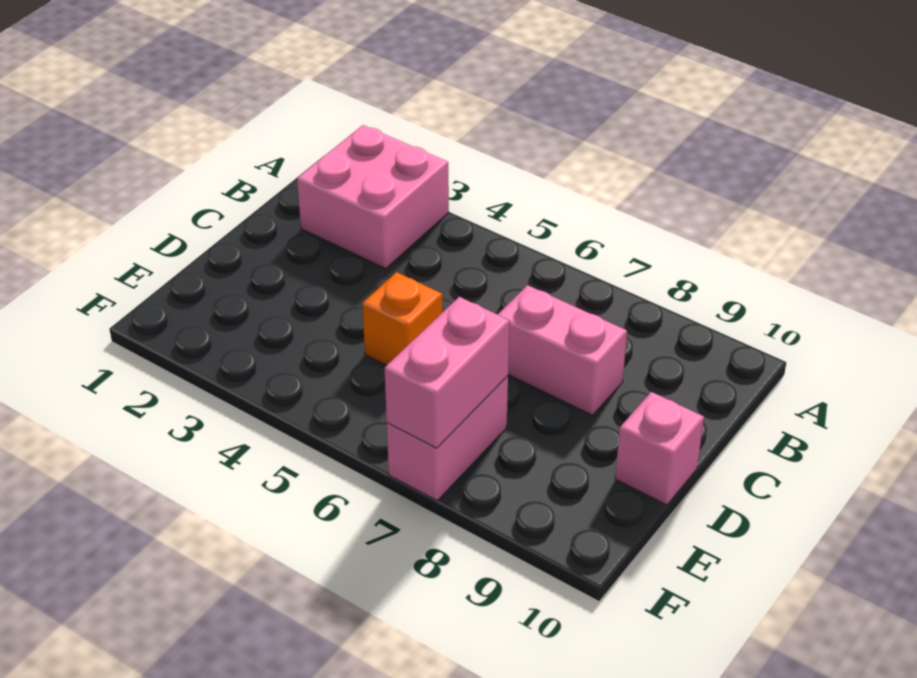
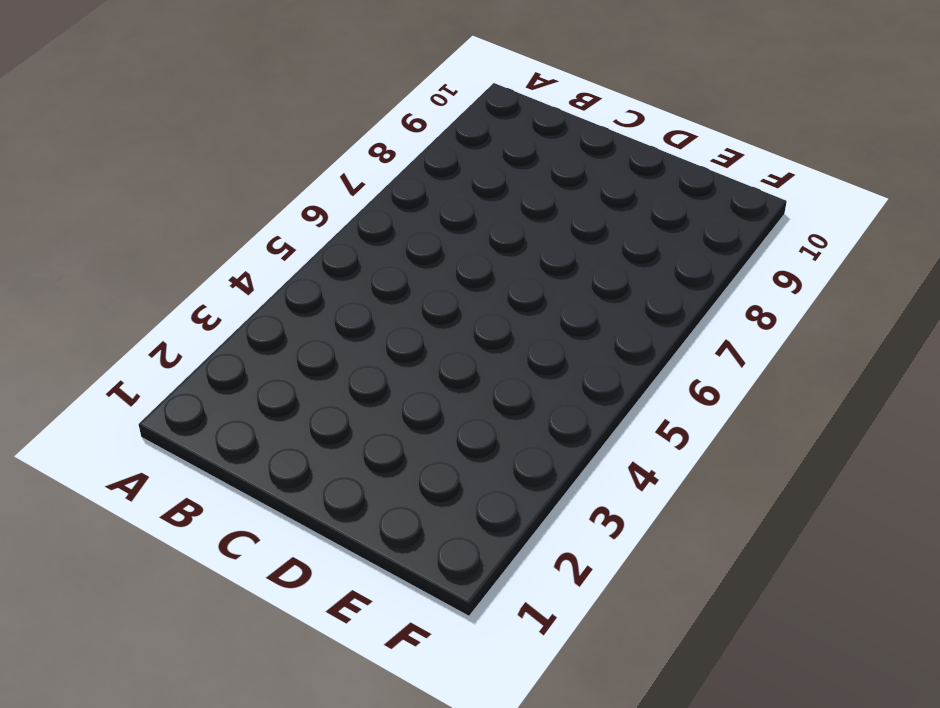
none -> pink brick A2:B3 level 1
none -> pink brick C7:C8 level 1

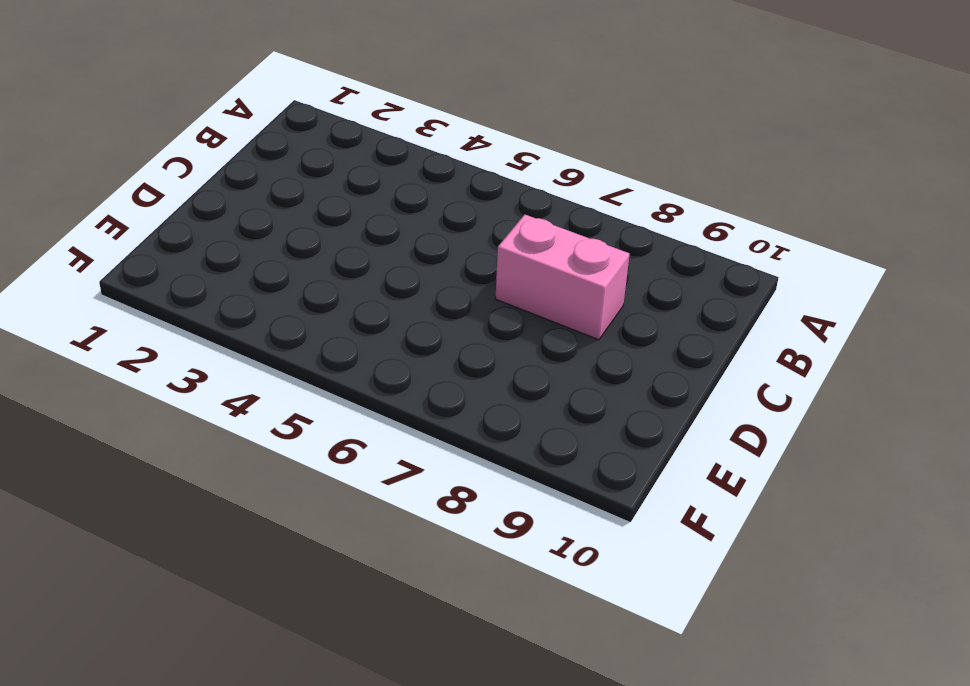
none -> pink brick A2:B3 level 1
none -> orange brick D5 level 1

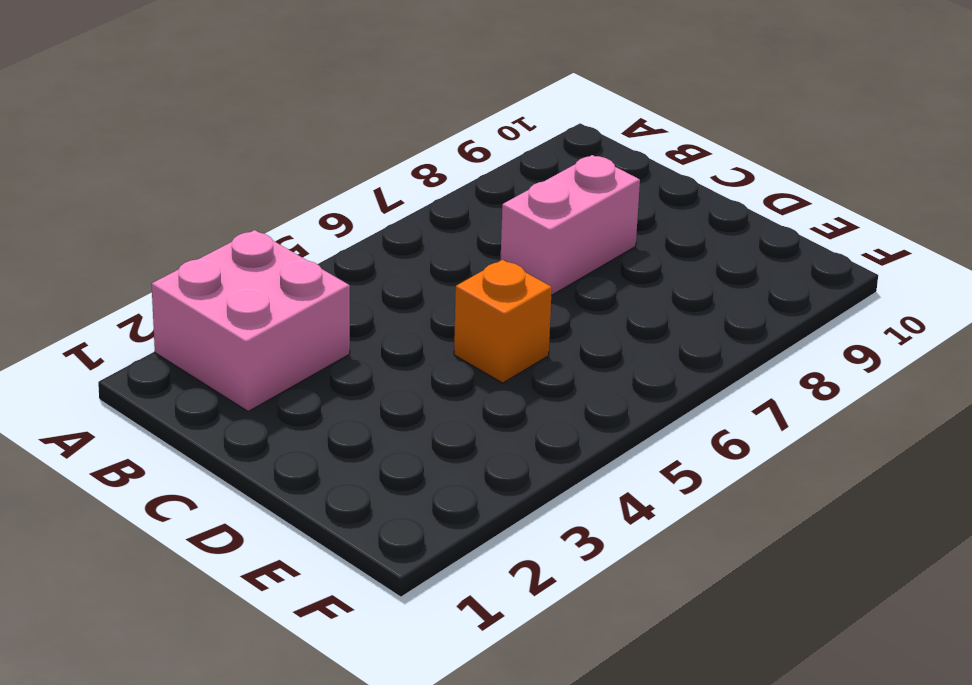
none -> pink brick D10 level 1
none -> pink brick E7:F7 level 1

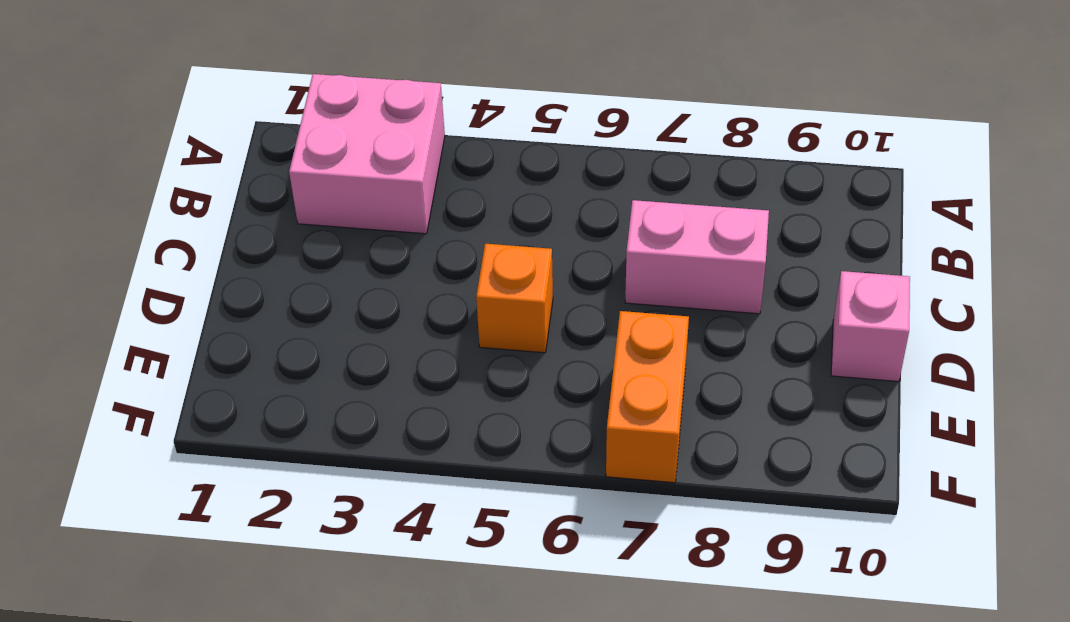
orange brick E7:F7 level 1 -> pink brick E7:F7 level 1
none -> pink brick E7:F7 level 2

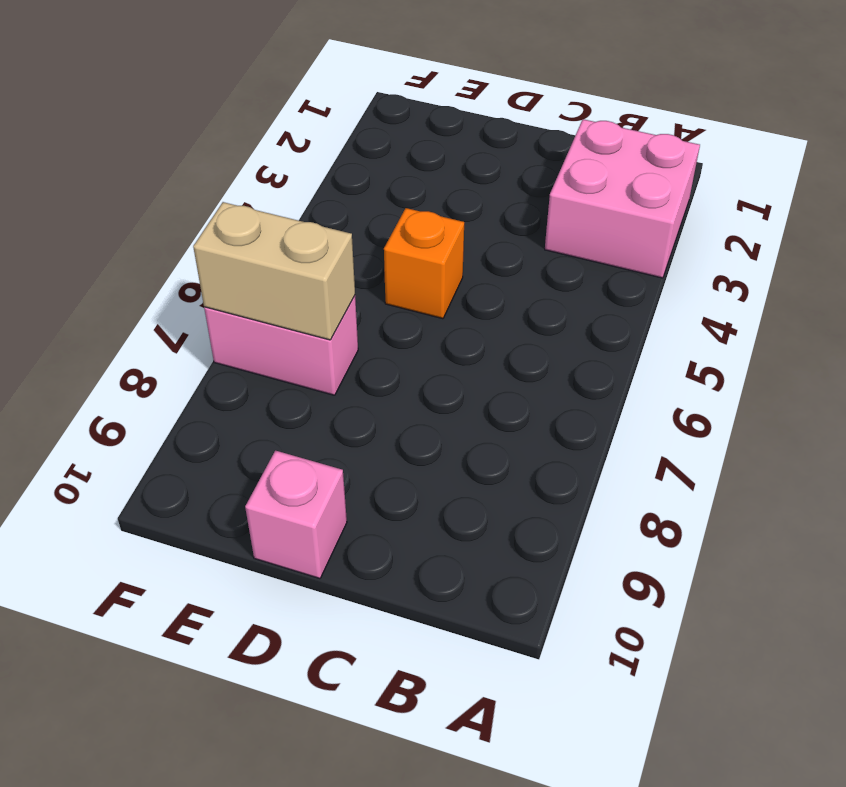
tan brick E7:F7 level 2 -> pink brick E7:F7 level 2
none -> pink brick C7:C8 level 1

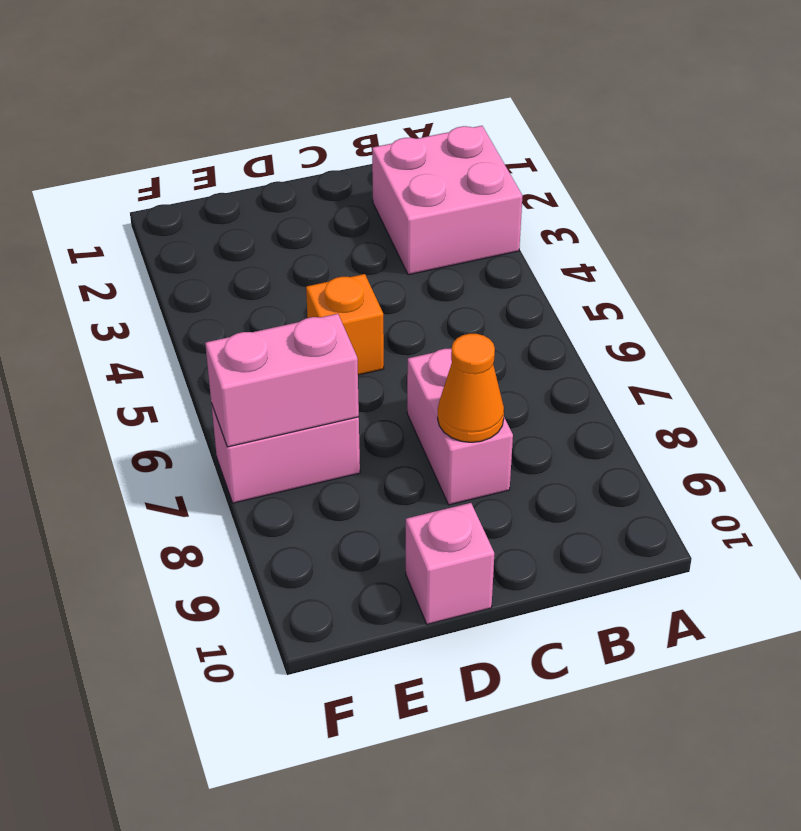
orange cone C8 level 2 -> none

